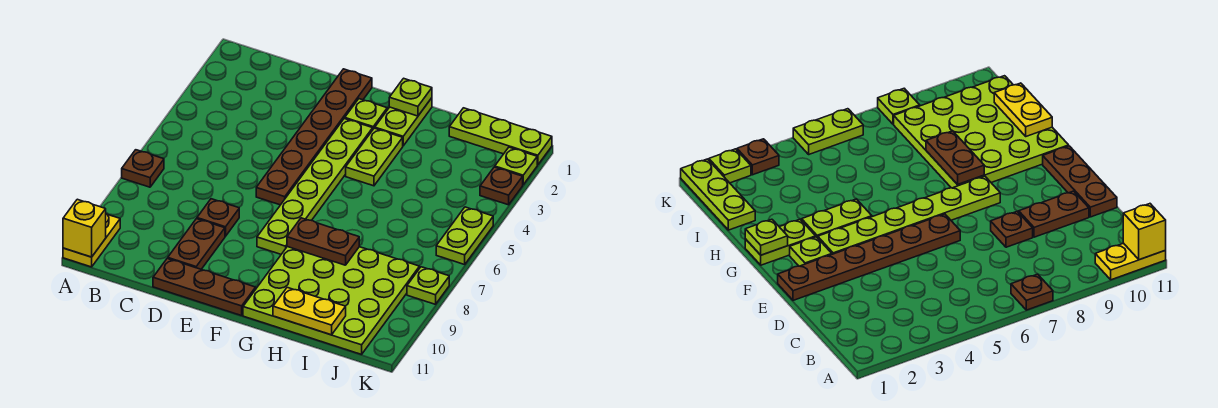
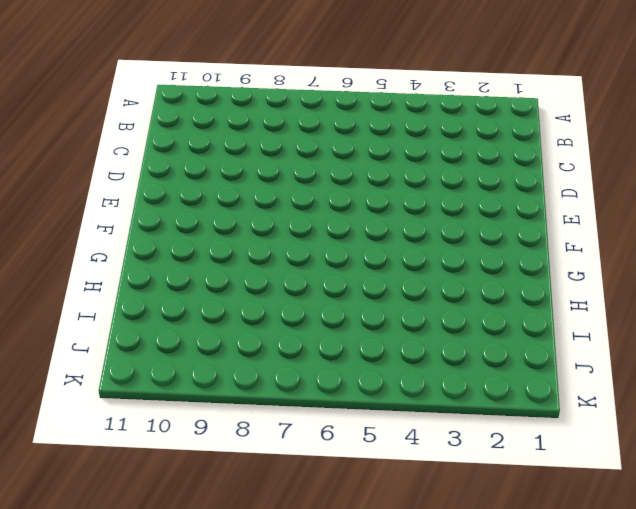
none -> brown plate A7 level 1
none -> yellow plate A10:A11 level 1
none -> brown plate D8 level 1

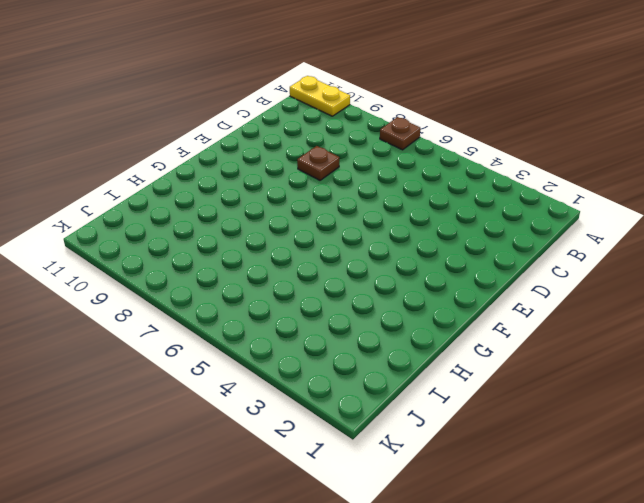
none -> brown plate D9:D10 level 1
none -> brown plate D11:F11 level 1
none -> brown plate E1:E6 level 1

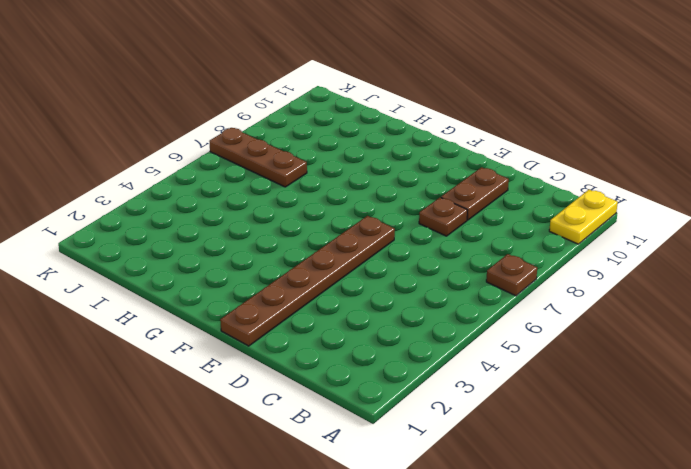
brown plate I7:K7 level 1 -> brown plate D11:F11 level 1
none -> lime plate F2 level 1
none -> lime plate F3:F8 level 1
none -> lime plate G1:G2 level 1

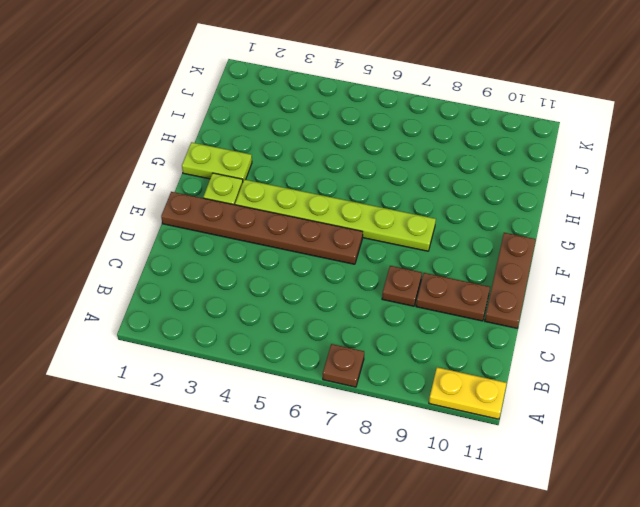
none -> lime plate G3:G4 level 1
none -> lime plate G8:J11 level 1
none -> lime plate I1:K1 level 1

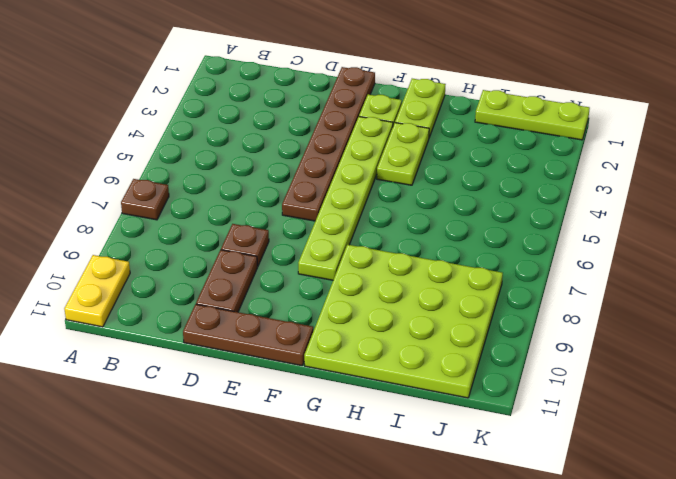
none -> lime plate K2 level 1
none -> brown plate K3 level 1
none -> lime plate K5:K6 level 1

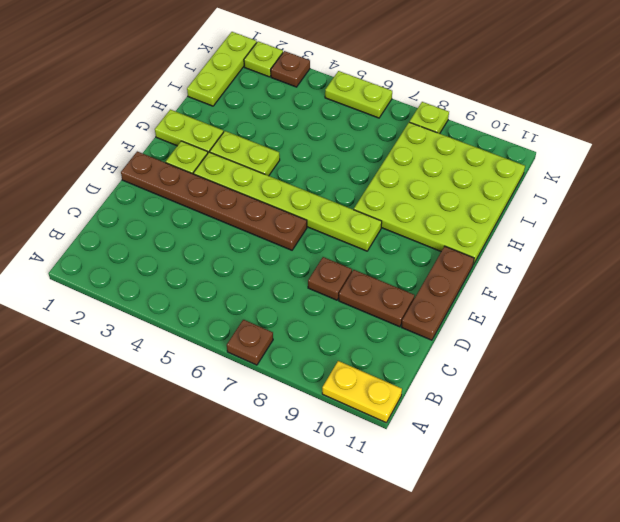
none -> yellow brick A11 level 2
none -> lime plate G1 level 2
none -> brown plate G8:H8 level 2

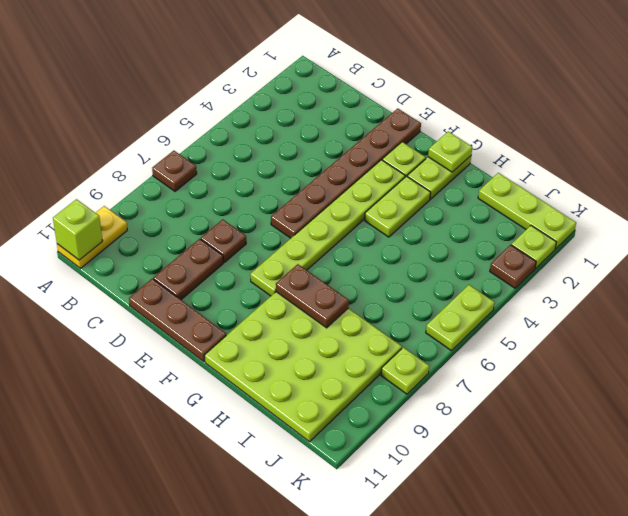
lime brick A11 level 2 -> yellow brick A11 level 2
none -> yellow plate H11:I11 level 2

